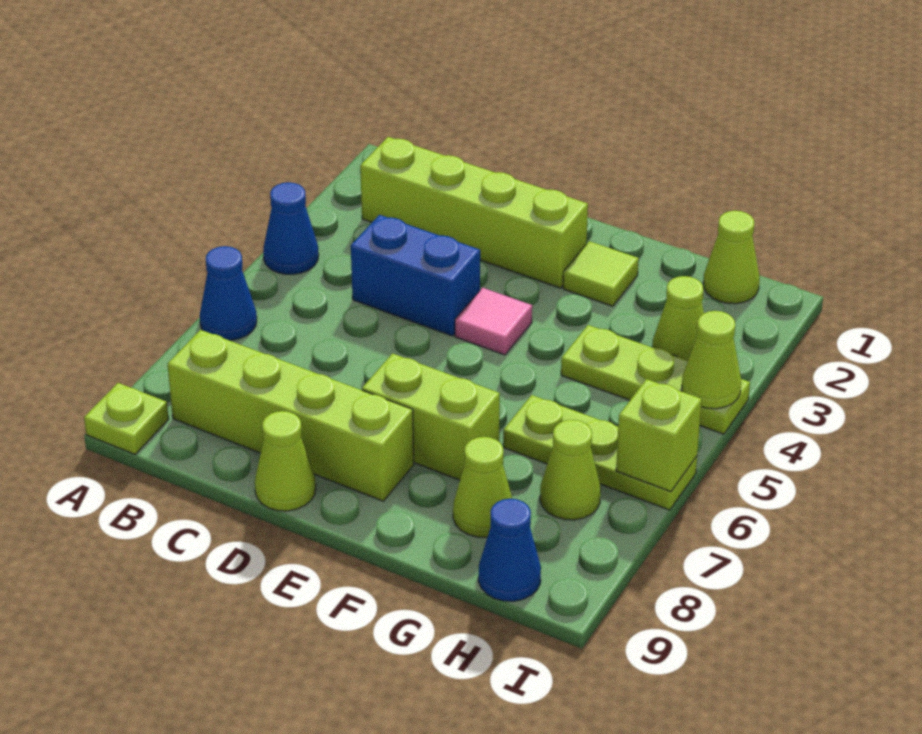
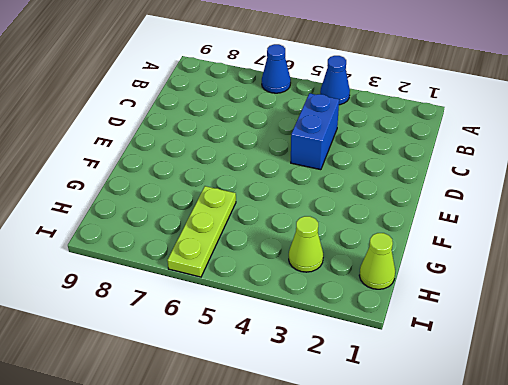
none -> lime plate A9 level 1
none -> lime brick B2:E2 level 1
none -> lime brick B8:E8 level 1

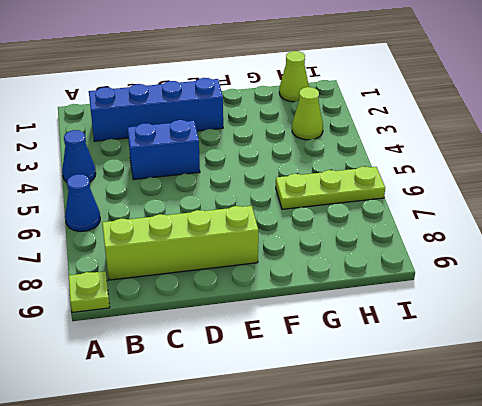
blue brick B2:E2 level 1 -> lime brick B2:E2 level 1
none -> lime cone D9 level 1
none -> pink tile E4 level 1
none -> lime brick E7:F7 level 1

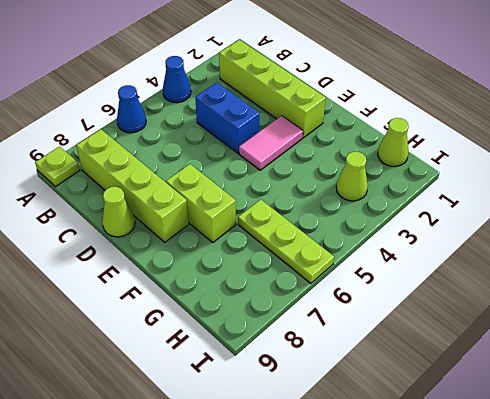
pink tile E3:E4 level 1 -> pink tile E4 level 1
none -> lime tile F2 level 1
none -> lime plate G4:I4 level 1
none -> lime cone G8 level 1

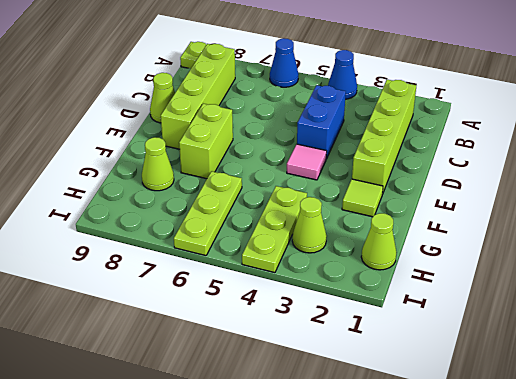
none -> lime cone H7 level 1
none -> blue cone H9 level 1
none -> lime cone I4 level 2

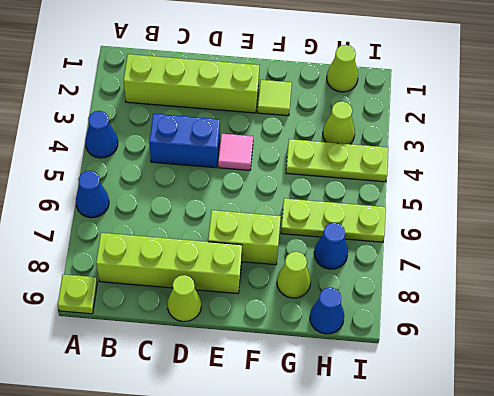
blue cone H7 level 1 -> lime cone H7 level 1
none -> lime cone I4 level 2
none -> lime brick I6 level 2

